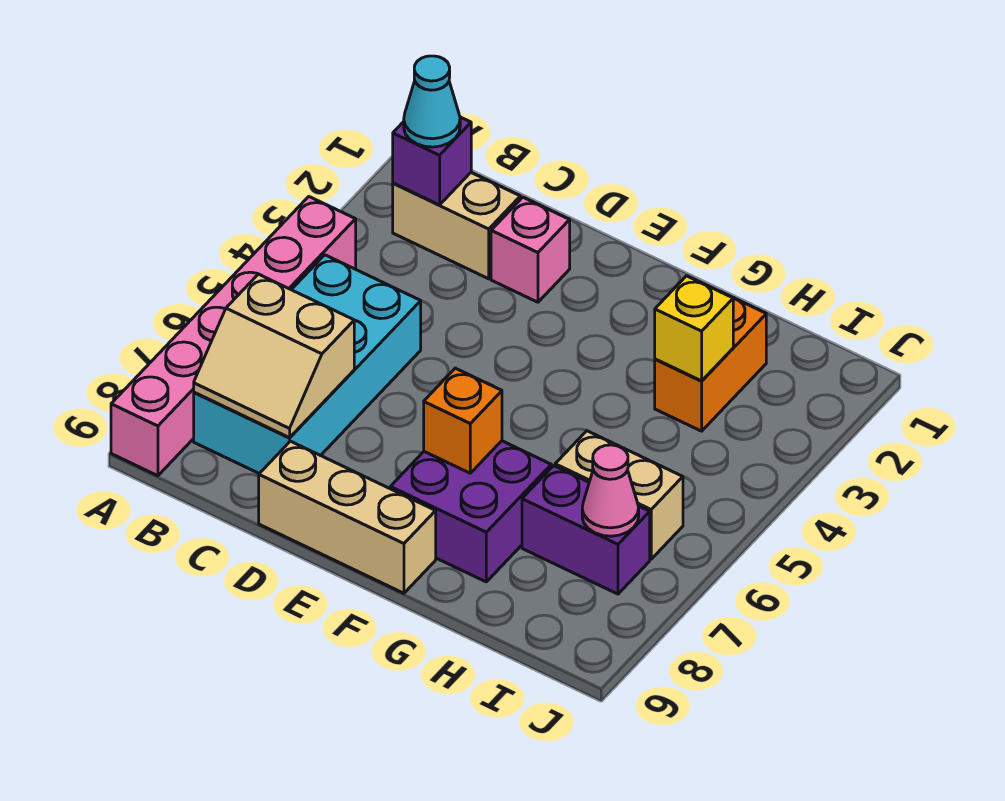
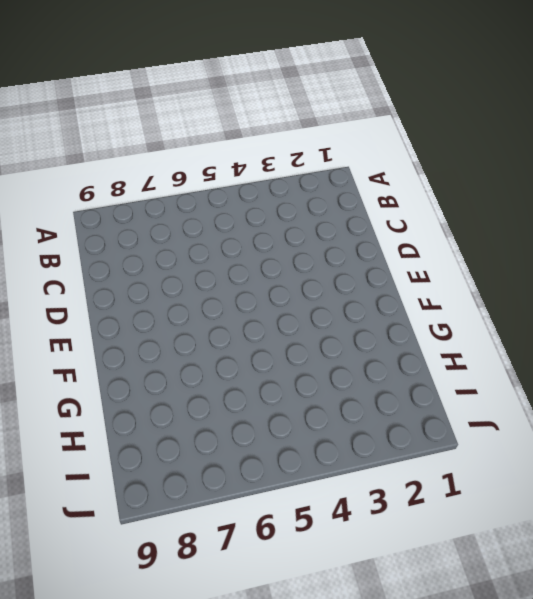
none -> pink brick A4:A9 level 1
none -> tan brick B2:C2 level 1
none -> cyan brick B5:C8 level 1

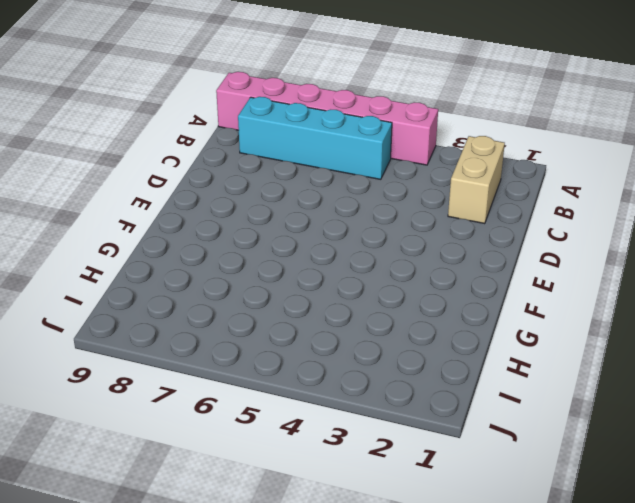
cyan brick B5:B8 level 1 -> cyan brick B5:C8 level 1
none -> pink brick D2 level 1
none -> tan brick D9:F9 level 1
none -> purple brick F7:G8 level 1

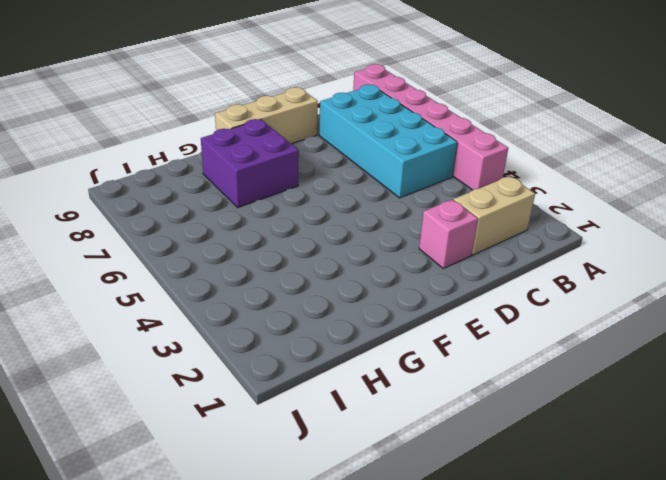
none -> orange brick H2:H3 level 1
none -> tan brick H6:I6 level 1
none -> purple brick H7:I7 level 1

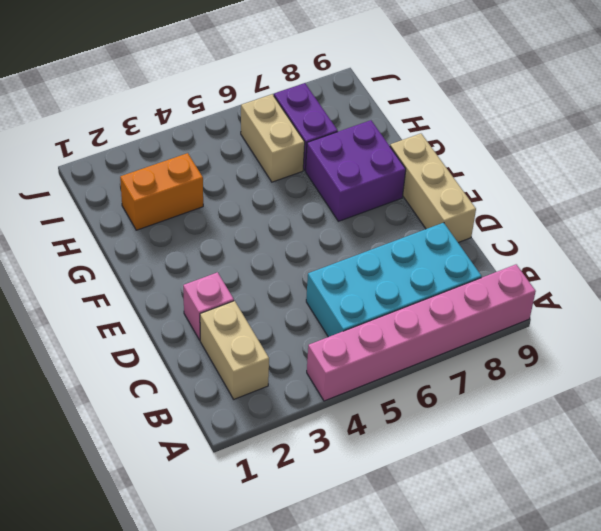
none -> purple brick B2 level 2
none -> tan slope B7:C8 level 2 top 7
none -> orange brick F7 level 2

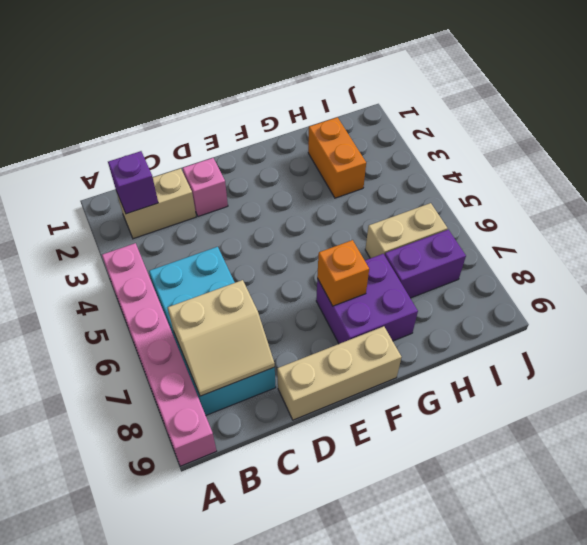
none -> yellow brick H3 level 2
none -> pink cone I7 level 2
none -> cyan cone B2 level 3

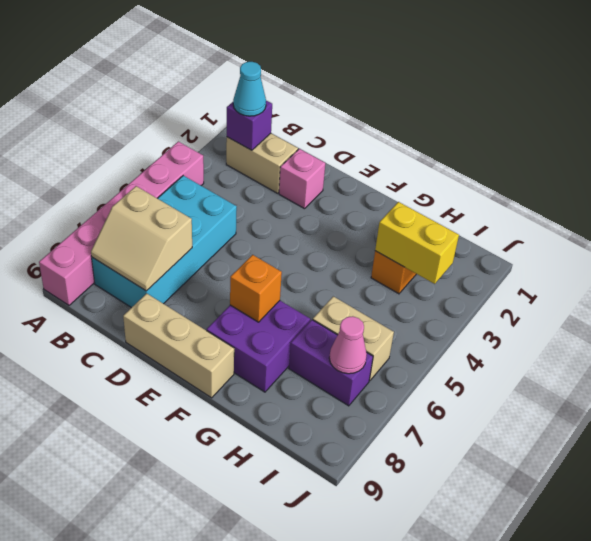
yellow brick H3:I3 level 2 -> yellow brick H3 level 2

